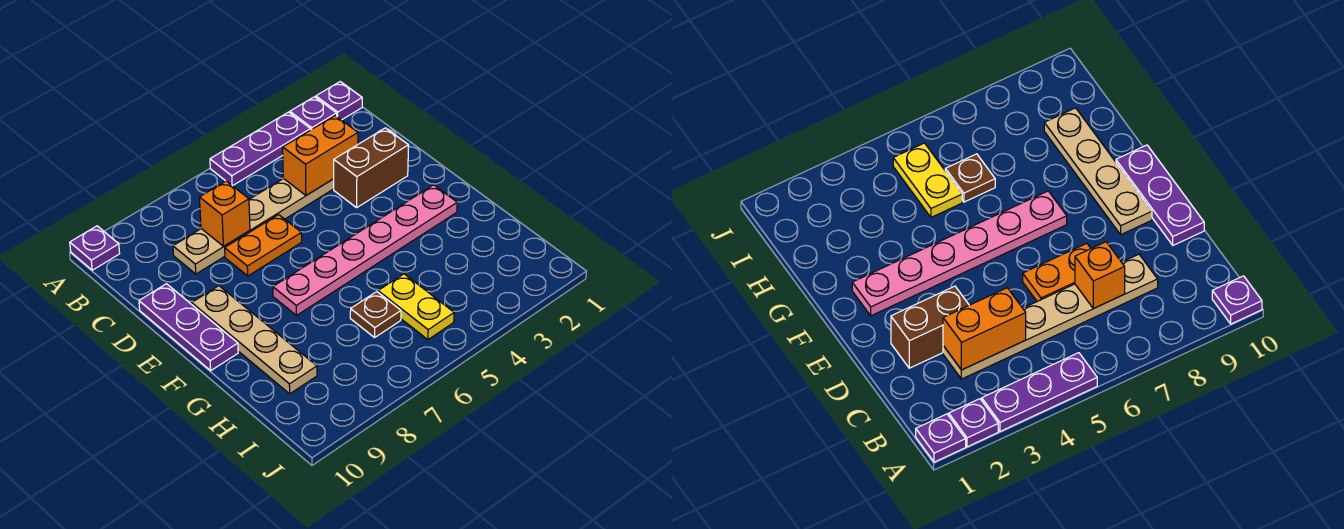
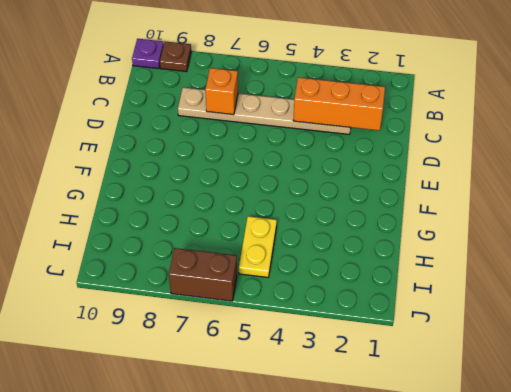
brown plate A9 level 1 -> brown plate H6 level 1
orange brick C2:C4 level 2 -> orange brick C3:C4 level 2
brown brick J6:J7 level 1 -> brown brick D2:D3 level 1
none -> purple plate A1 level 1
none -> purple plate A2 level 1
none -> purple plate A3:A5 level 1

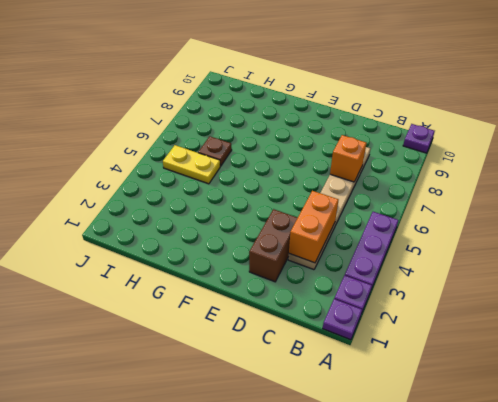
none -> orange plate D6:D7 level 1
none -> purple plate D10:F10 level 1
none -> tan plate E9:H9 level 1

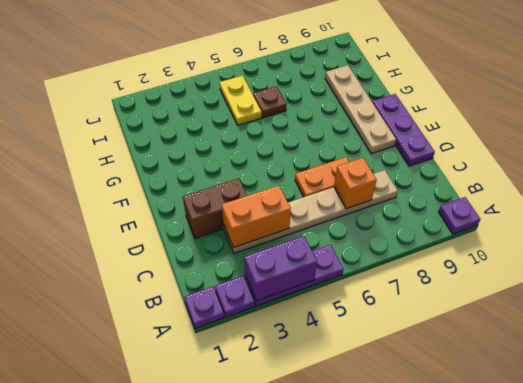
purple brick A3:A4 level 2 -> none
none -> pink plate F2:F7 level 1

